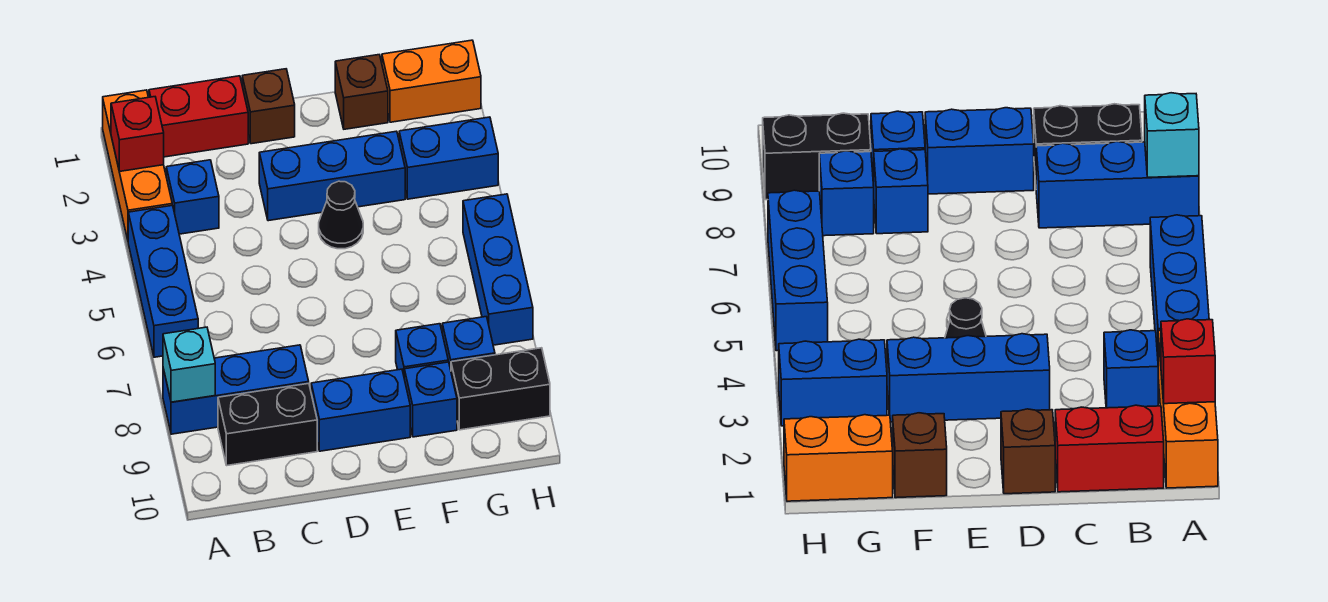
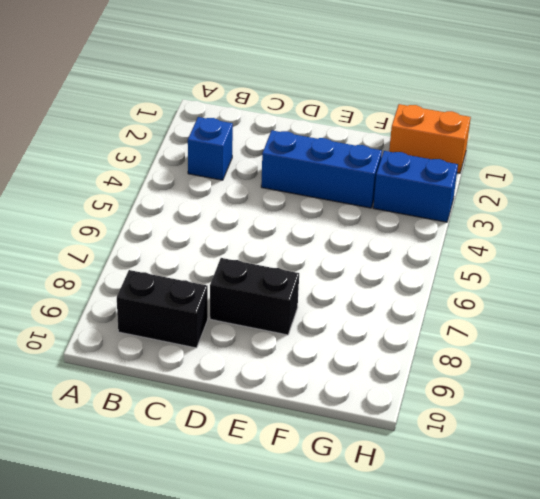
black brick D8:E8 level 1 -> black brick G9:H9 level 1
none -> orange brick A1:A3 level 1
none -> blue brick A4:A6 level 1
none -> blue brick A8:C8 level 1

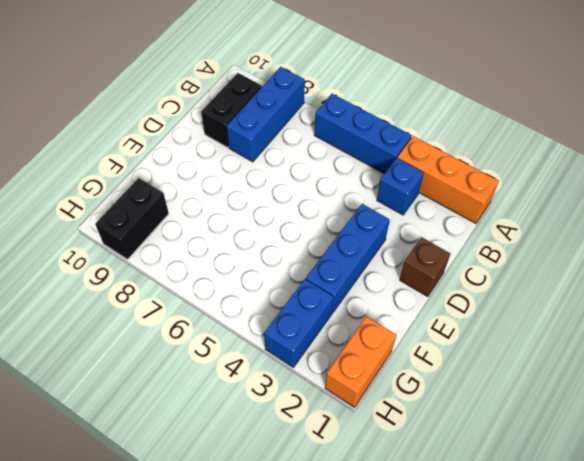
none -> red brick B1:C1 level 1
none -> blue brick D9:E9 level 1
none -> black cone E4 level 1

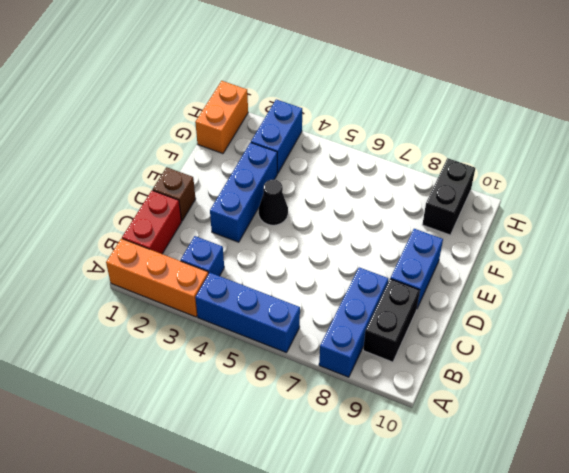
none -> brown brick F1 level 1
none -> blue brick F8 level 1
none -> blue brick F9 level 1

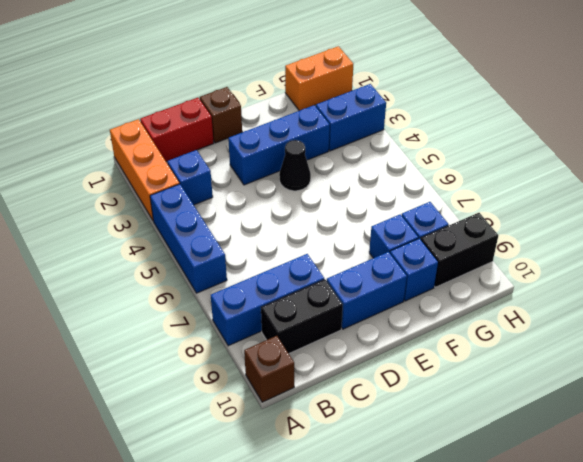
brown brick A10 level 1 -> brown brick F1 level 1
none -> blue brick H5:H7 level 1
none -> red brick A2 level 2
none -> cyan brick A8 level 2

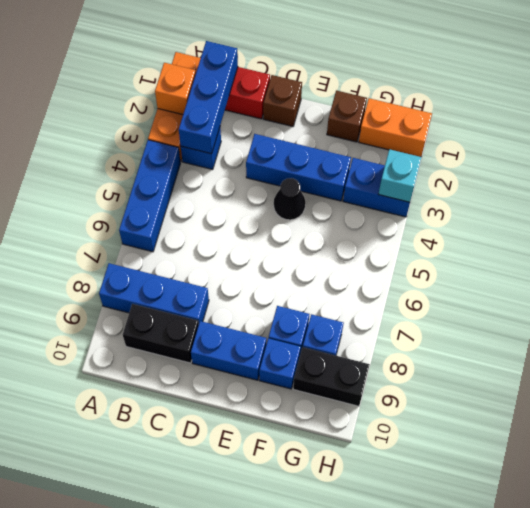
orange brick A2 level 2 -> red brick A2 level 2
blue brick B1:B3 level 2 -> blue brick H5:H7 level 1
cyan brick H3 level 2 -> cyan brick A8 level 2

